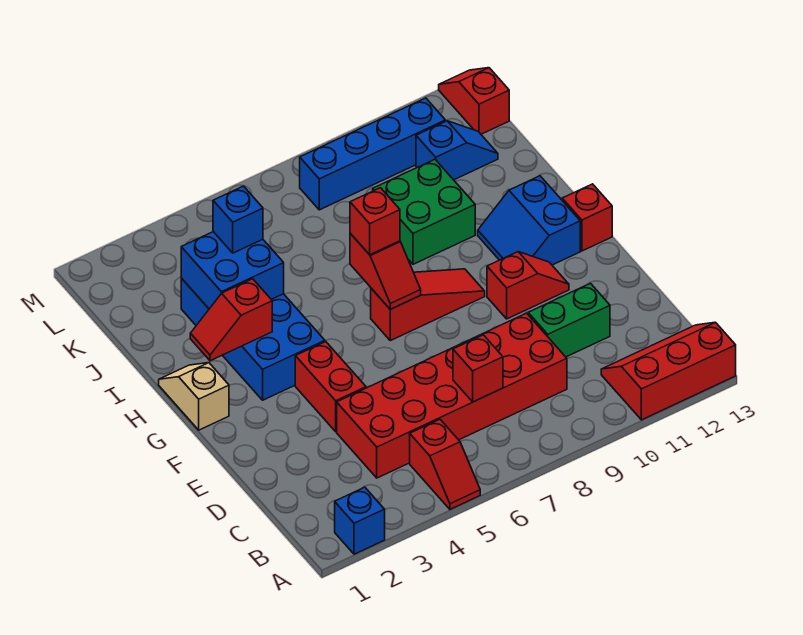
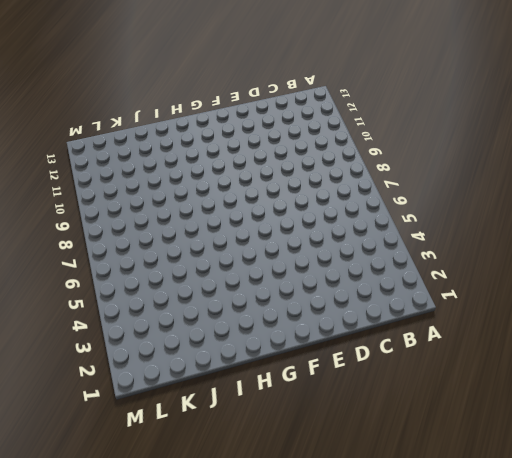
none -> blue brick A2 level 1
none -> red slope A5:B5 level 1 top B
none -> red slope A11:B13 level 1 top A

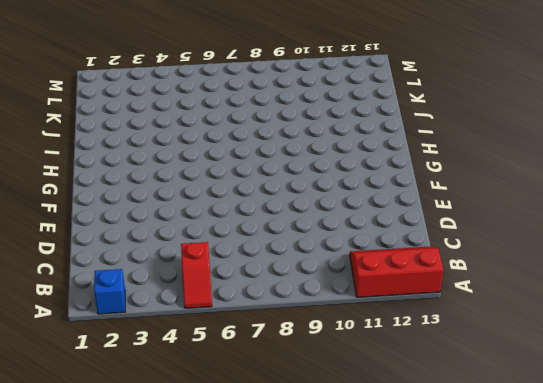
none -> red brick C4:D9 level 1
none -> green brick D10:D11 level 1
none -> red brick E4:F4 level 1

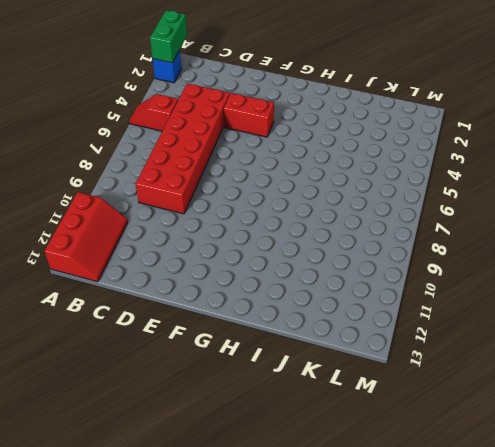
green brick A1:A2 level 2 -> green brick D10:D11 level 1
none -> red slope F10:F11 level 1 top 10
none -> tan slope G1:H1 level 1 top G
none -> blue brick G3:J4 level 1

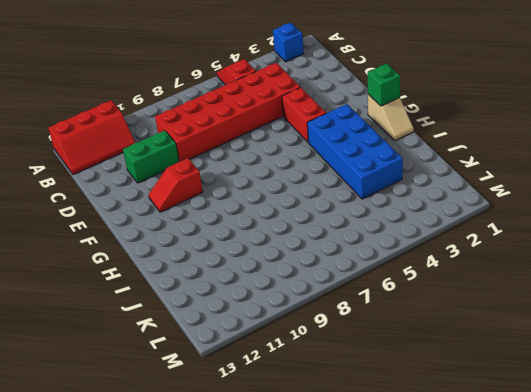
green brick G1 level 2 -> none
none -> red slope G7:G9 level 1 top 7
none -> blue slope G11:H12 level 1 top 12
none -> red brick G13 level 1

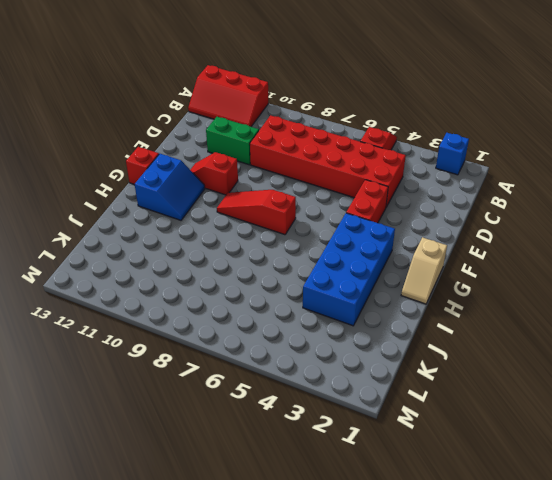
none -> green brick I9:J10 level 1
none -> blue slope K11:K12 level 1 top 11
none -> blue brick L8:L11 level 1

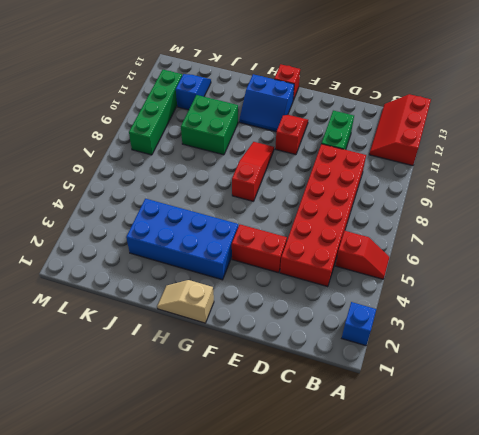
green brick L8:L11 level 1 -> blue brick L8:L11 level 1
none -> red slope L13:M13 level 1 top L
none -> red brick C7 level 2
none -> red slope G7:H7 level 2 top H

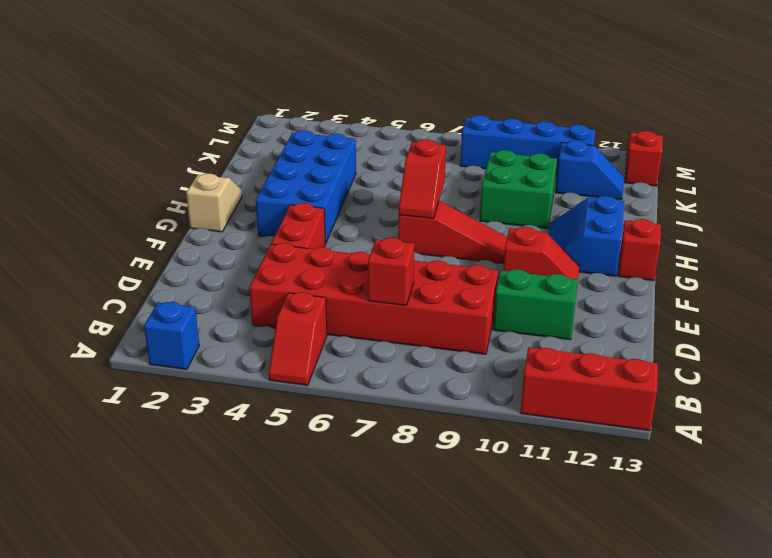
none -> red slope H2:H3 level 2 top 3
none -> blue brick I3:J4 level 2
none -> red brick H7 level 3

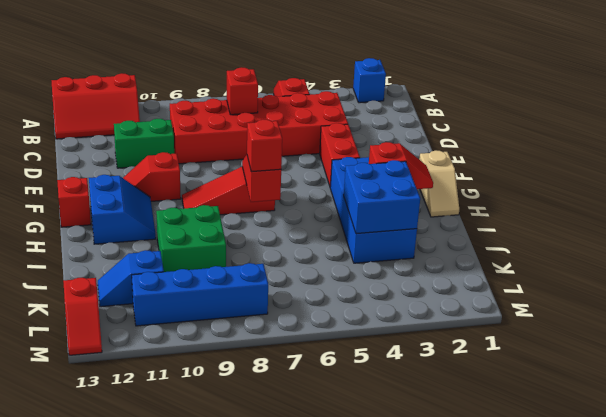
none -> blue brick J4 level 3

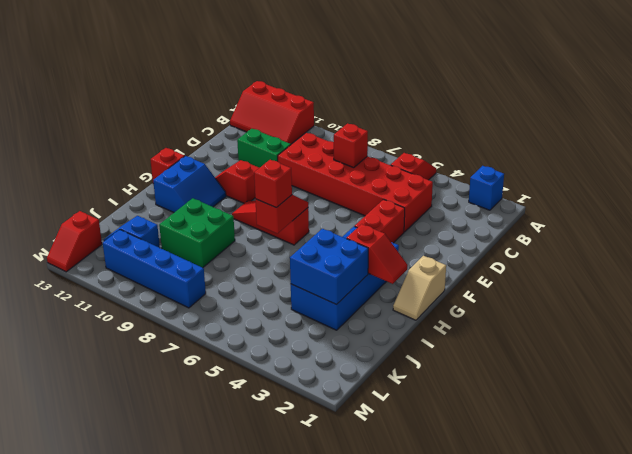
none -> blue brick J4 level 3

